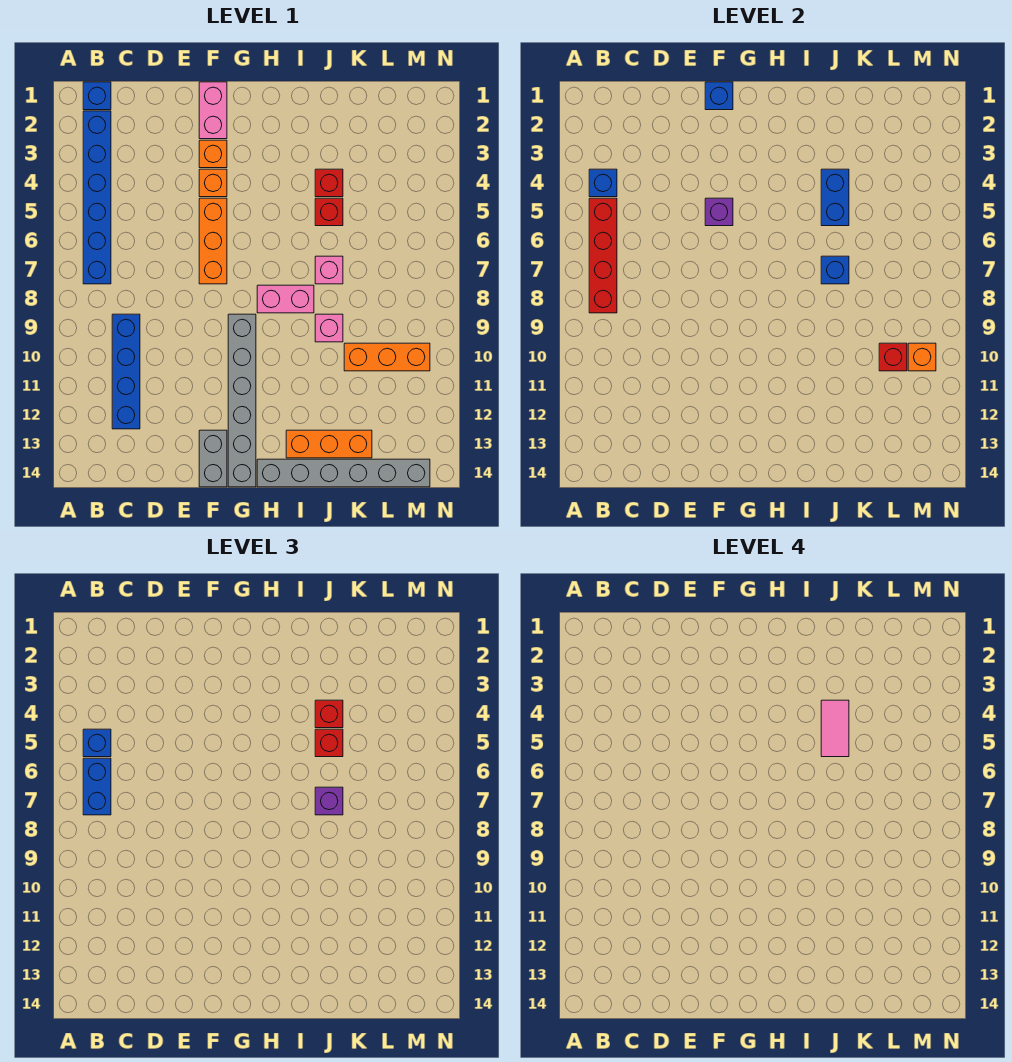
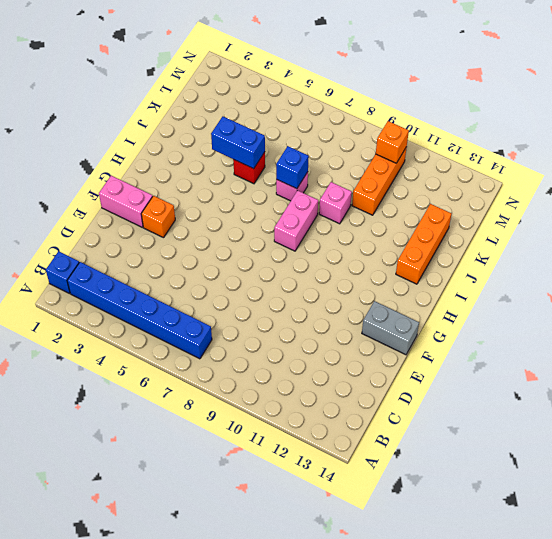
none -> blue brick C9:C12 level 1
none -> orange brick F4 level 1
none -> orange brick F5:F7 level 1
none -> grey brick G9:G14 level 1

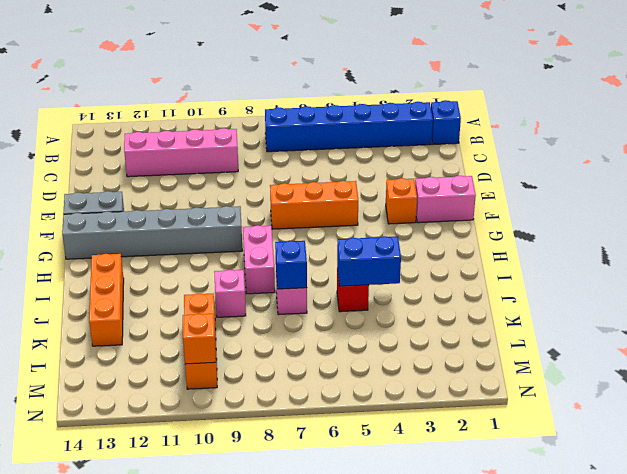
pink brick C9:C12 level 1 -> blue brick C9:C12 level 1
none -> orange brick F4 level 1
none -> grey brick H14:M14 level 1
none -> red brick J4 level 1
none -> blue brick B4 level 2

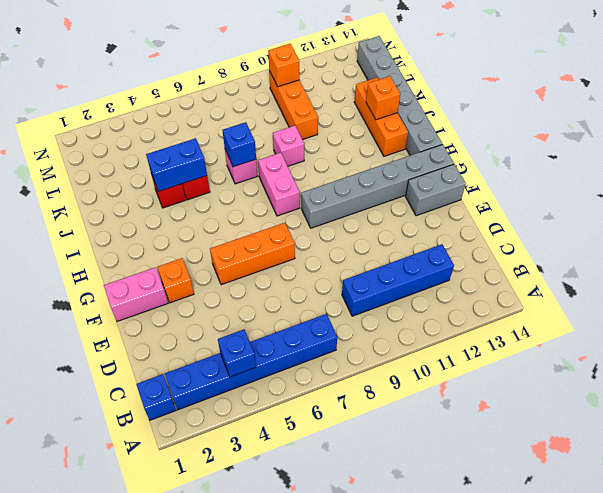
orange brick J13 level 2 -> orange brick F4 level 1
none -> red brick B5:B8 level 2
none -> blue brick F1 level 2
none -> purple brick F5 level 2
none -> red brick L10 level 2

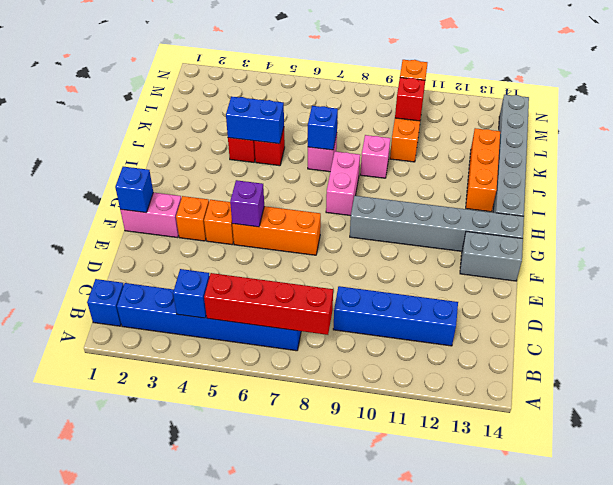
none -> blue brick B5 level 3
none -> blue brick B6:B7 level 3
none -> red brick J4 level 3
none -> red brick J5 level 3

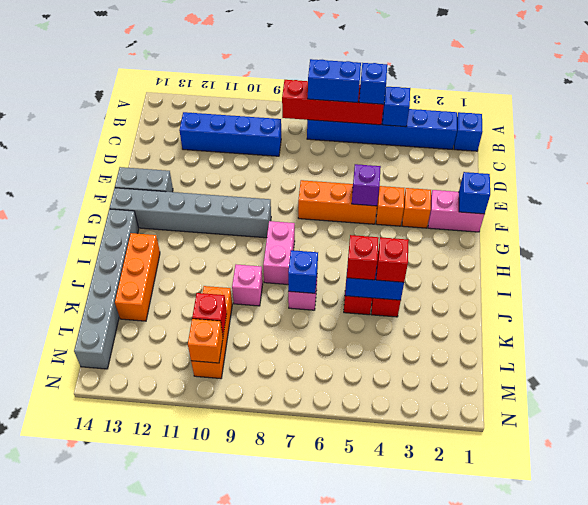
none -> purple brick J7 level 3
none -> pink tile J4:J5 level 4

